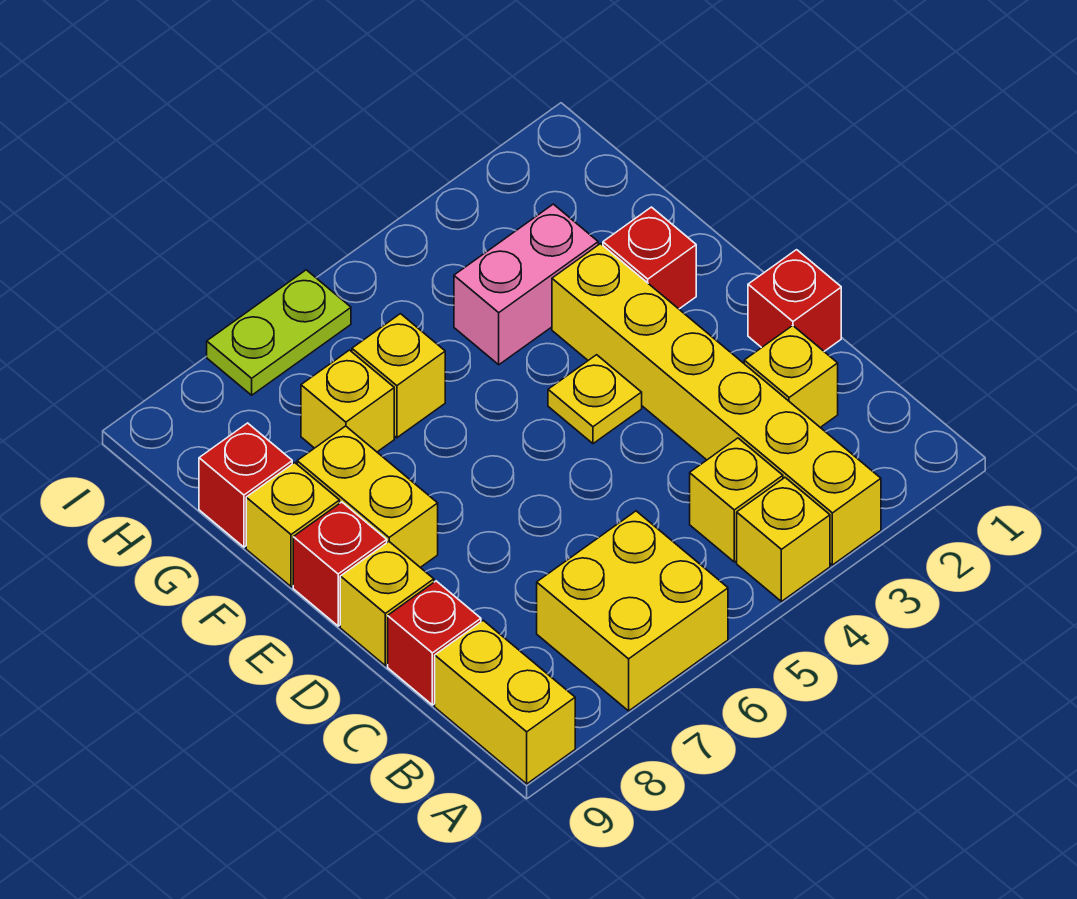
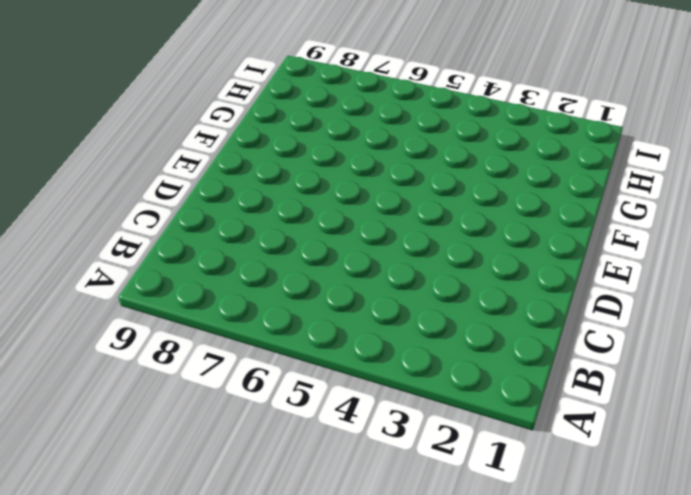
none -> yellow brick A3:F3 level 1
none -> yellow brick A4 level 1
none -> yellow brick A6:B7 level 1

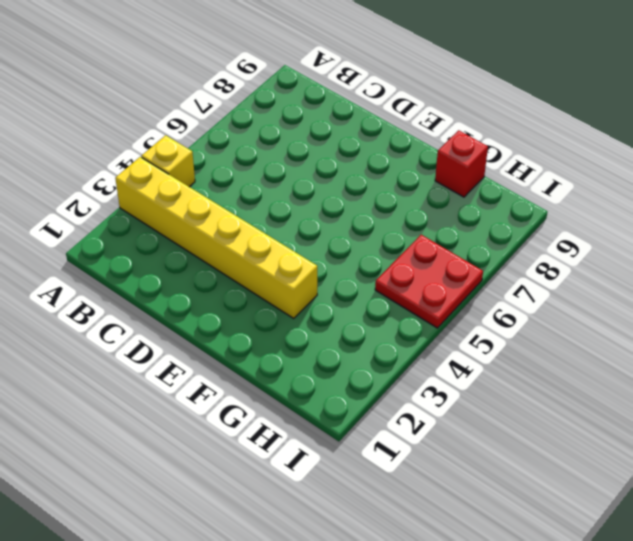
red plate H5:I6 level 1 -> lime plate I6:I7 level 1
none -> yellow brick A6:B7 level 1
none -> yellow brick A9:B9 level 1
none -> yellow brick B4 level 1

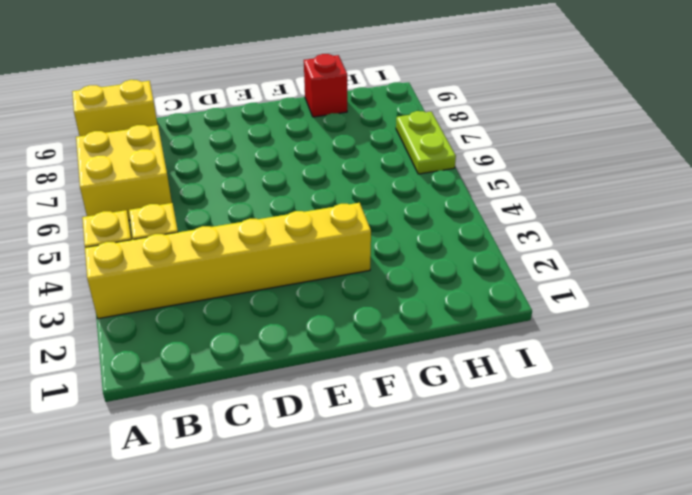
none -> yellow brick C2 level 1
none -> red brick C9 level 1
none -> red brick D1 level 1

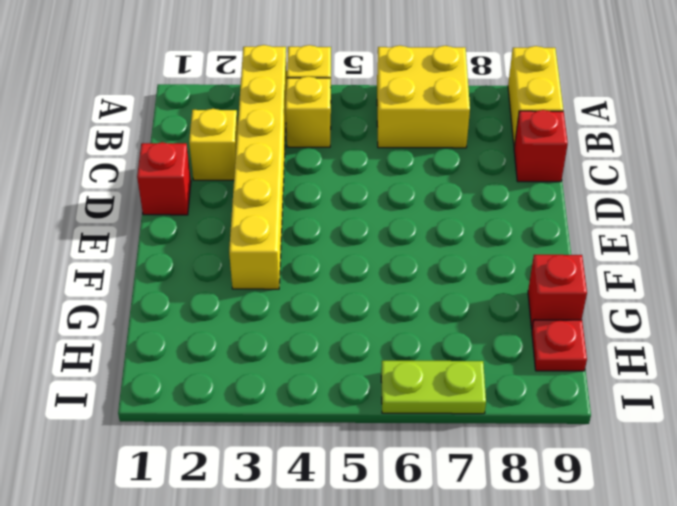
red plate H9 level 1 -> none
none -> yellow brick D9 level 1
none -> yellow plate E4 level 1
none -> yellow brick E8:F8 level 1

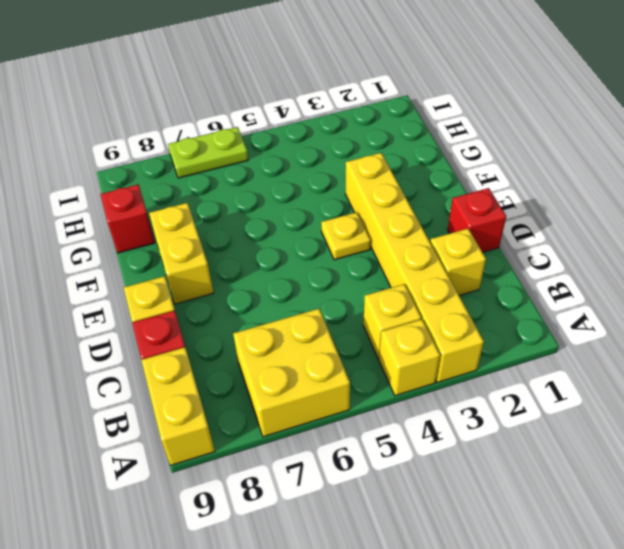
none -> red brick E9 level 1
none -> red brick F2 level 1
none -> yellow brick F9 level 1

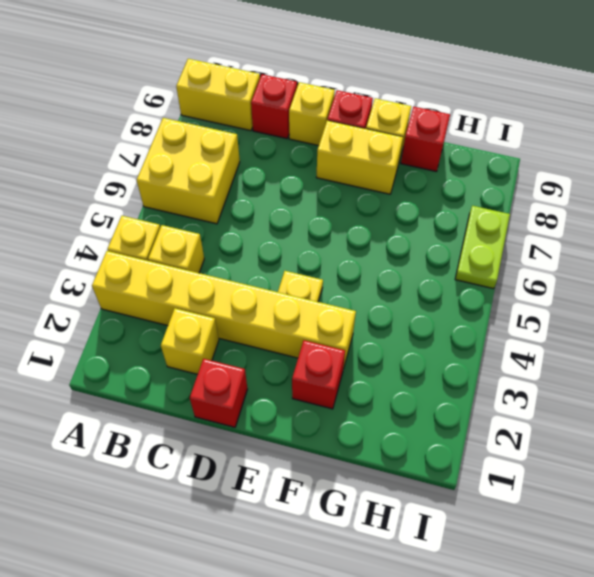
none -> pink brick G3:G4 level 1
none -> yellow brick G6 level 1
none -> yellow brick G7 level 1

